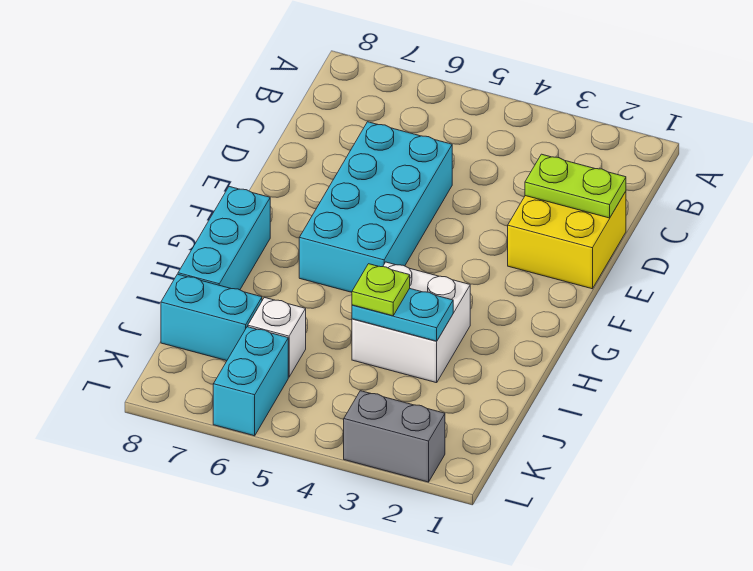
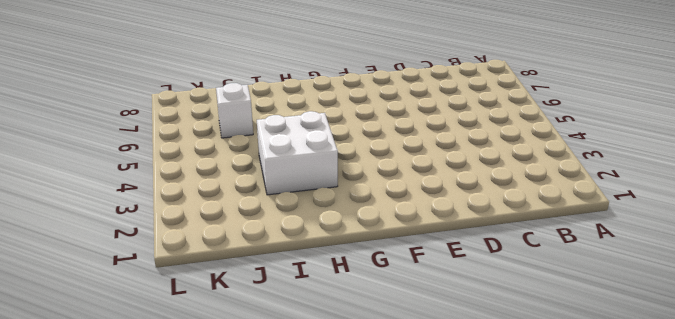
none -> yellow brick D1:E2 level 1
none -> cyan brick D5:G6 level 1

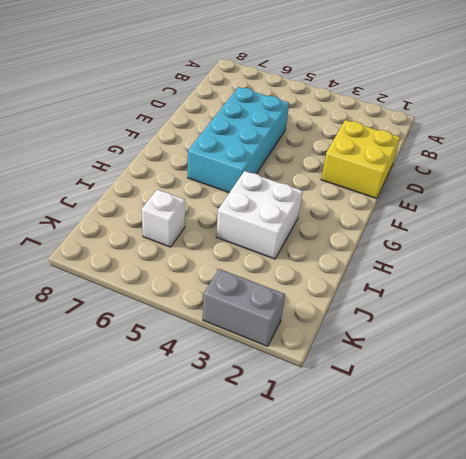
none -> cyan brick G8:I8 level 1
none -> cyan brick J7:J8 level 1

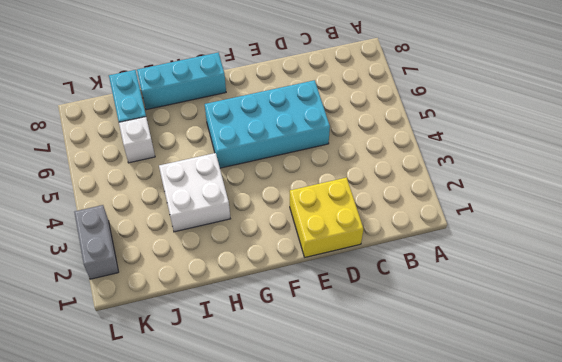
none -> cyan brick K6:L6 level 1
none -> lime plate D1:D2 level 2

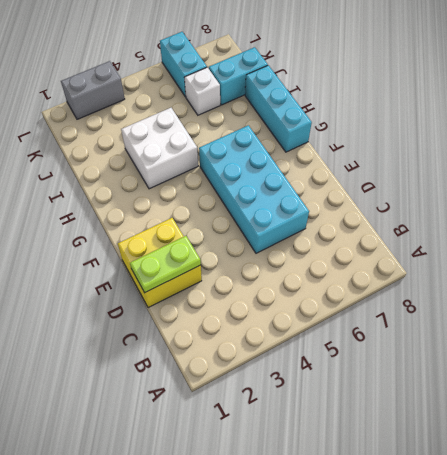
none -> cyan plate I3:I4 level 2
none -> lime plate I4 level 3

